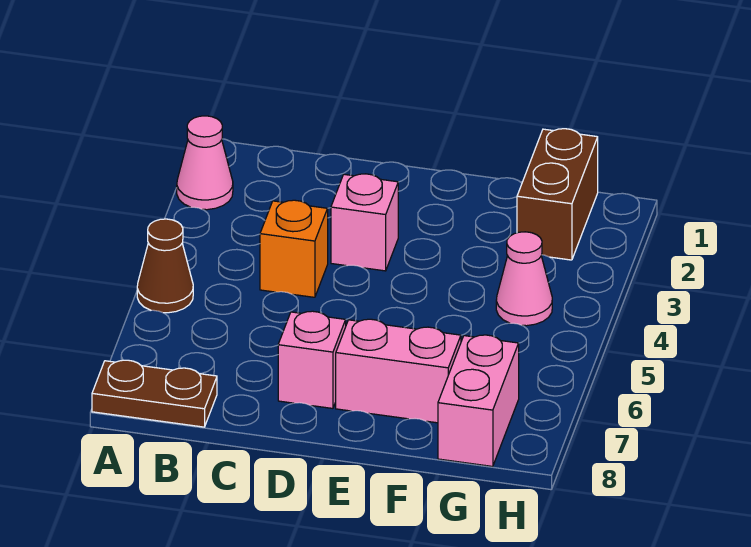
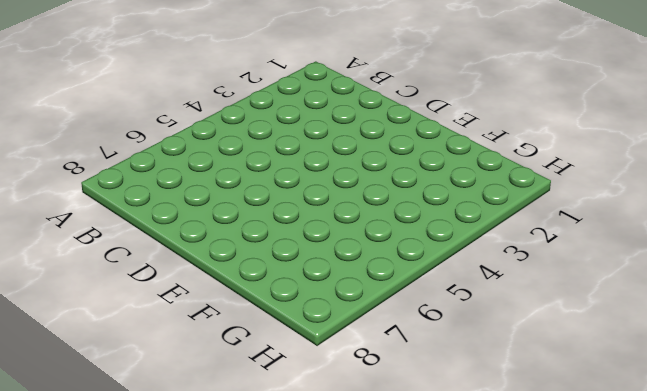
none -> pink cone A2 level 1
none -> brown cone A5 level 1

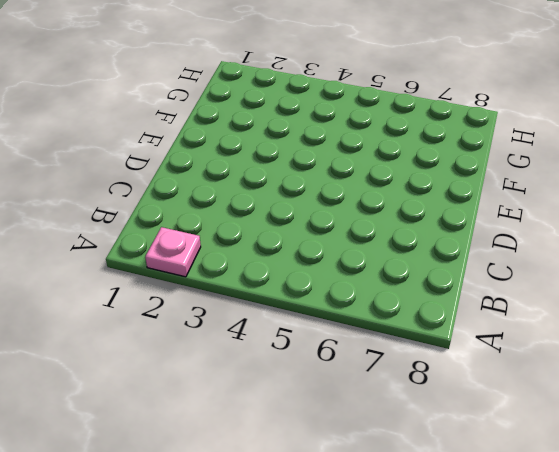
pink plate A2 level 1 -> pink cone A2 level 1
none -> brown cone A5 level 1
none -> brown plate A8:B8 level 1

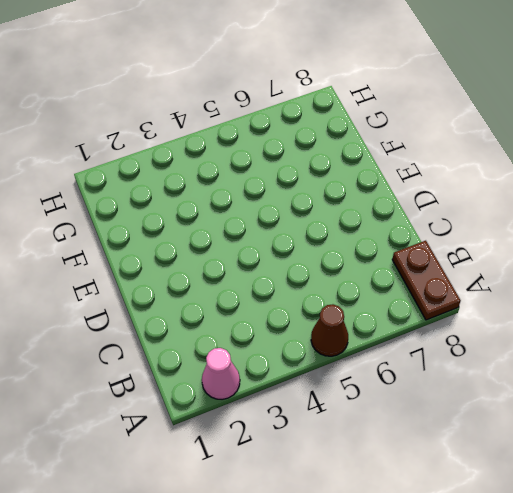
none -> orange brick C4 level 1
none -> pink brick D3 level 1

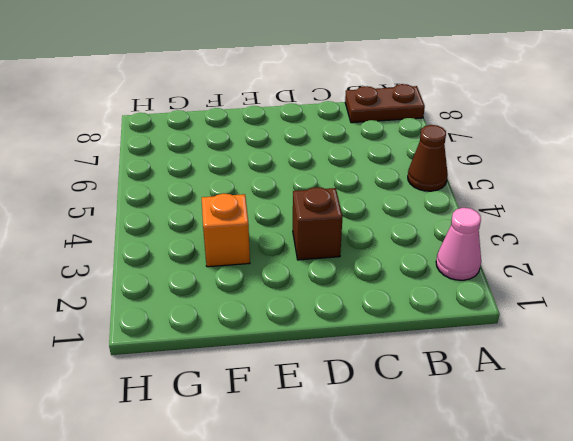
brown brick D3 level 1 -> pink brick D3 level 1
orange brick F3 level 1 -> orange brick C4 level 1
none -> pink brick D7 level 1
none -> pink brick E7:F7 level 1

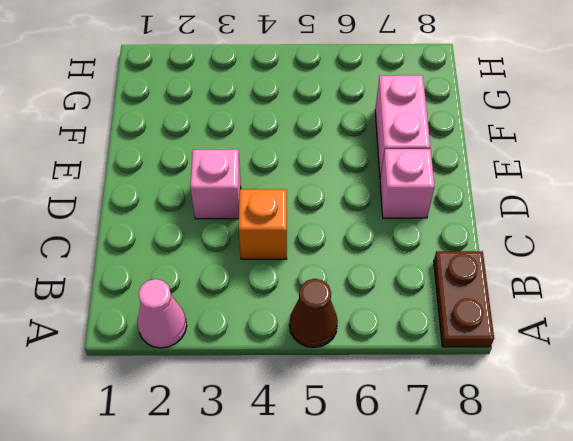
none -> brown brick G1:G2 level 1
none -> pink cone G4 level 1

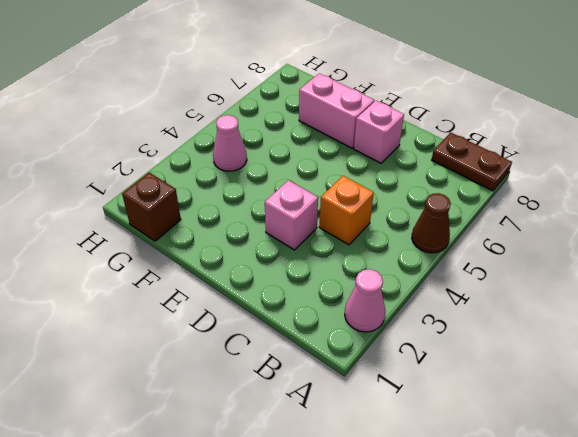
brown brick G1 level 1 -> brown brick G1:G2 level 1
none -> pink brick G7:G8 level 1

